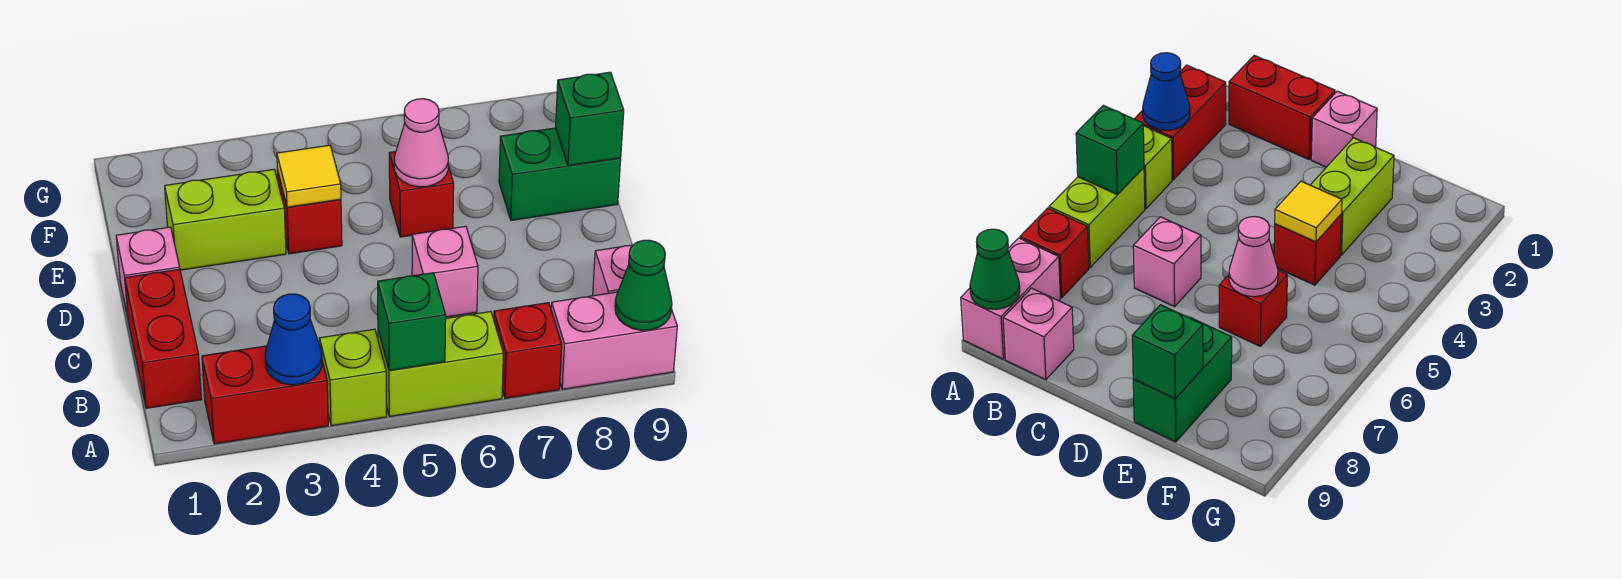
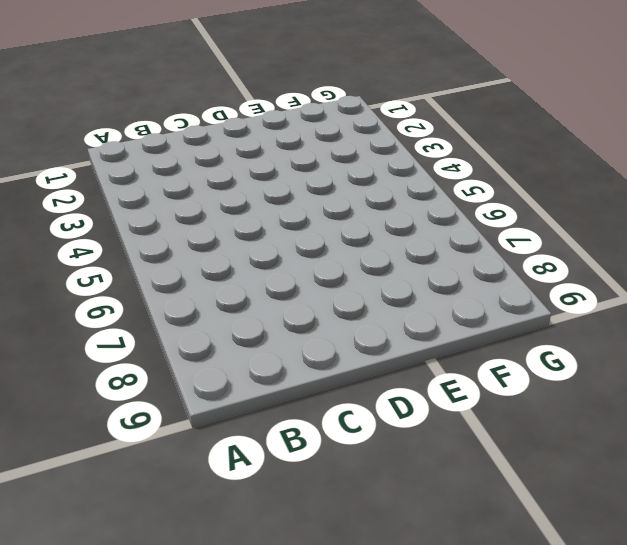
none -> red brick A2:A3 level 1
none -> lime brick A4 level 1
none -> lime brick A5:A6 level 1

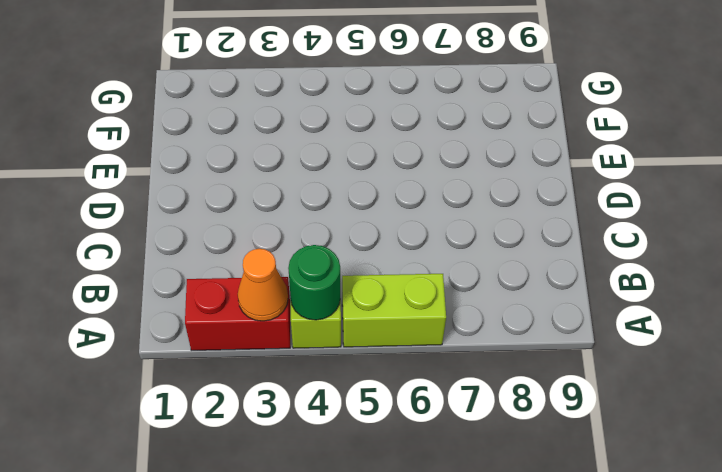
orange cone A3 level 2 -> blue cone A3 level 2
green round brick A4 level 2 -> none
none -> red brick A7 level 1
none -> pink brick A8:A9 level 1
none -> red brick B1:C1 level 1

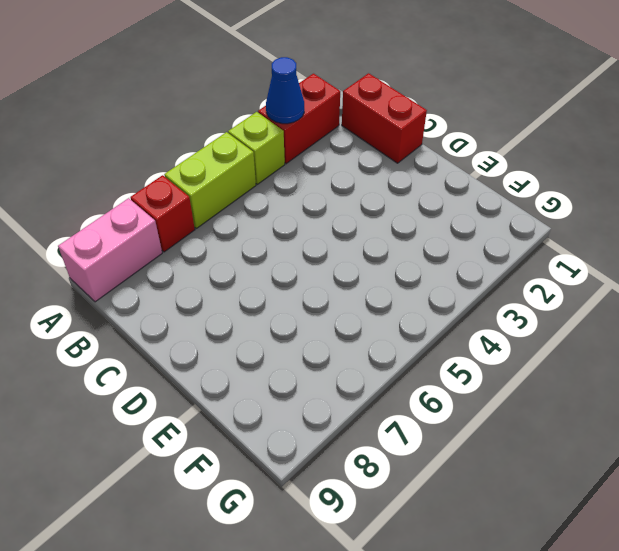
none -> pink brick B9 level 1
none -> pink brick C6 level 1
none -> pink brick D1 level 1

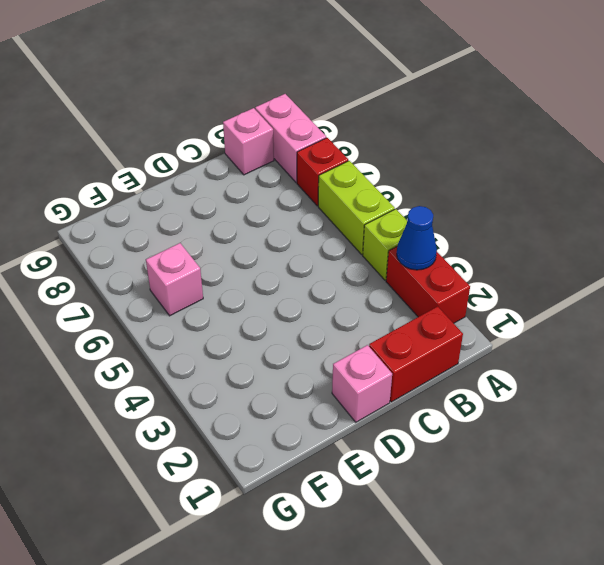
pink brick F6 level 1 -> pink brick C6 level 1
none -> lime brick E2:E3 level 1
none -> red brick E4 level 1
none -> red brick E6 level 1

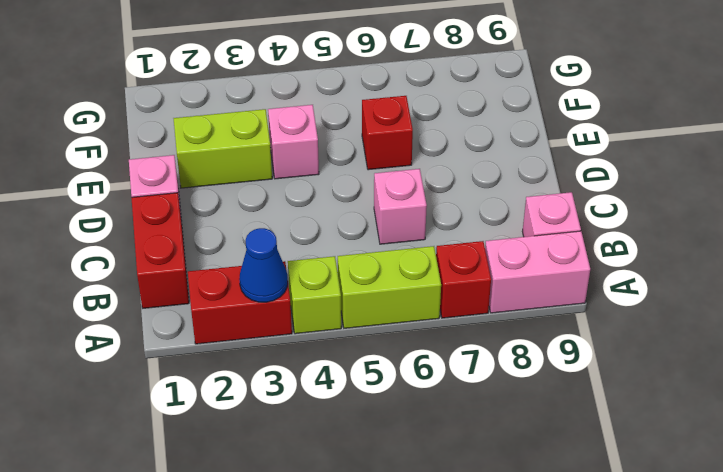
pink brick E4 level 1 -> red brick E4 level 1
none -> green brick E8:E9 level 1
none -> green brick A5 level 2
none -> green cone A9 level 2

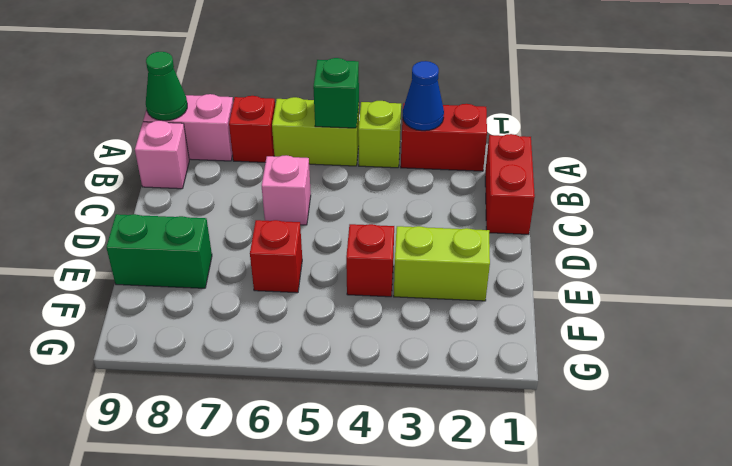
none -> pink brick D1 level 1
none -> yellow tile E4 level 2
none -> pink cone E6 level 2

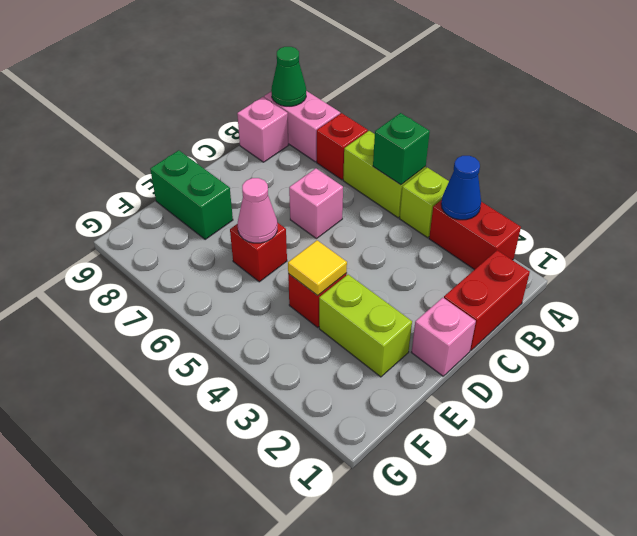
none -> green brick E9 level 2

